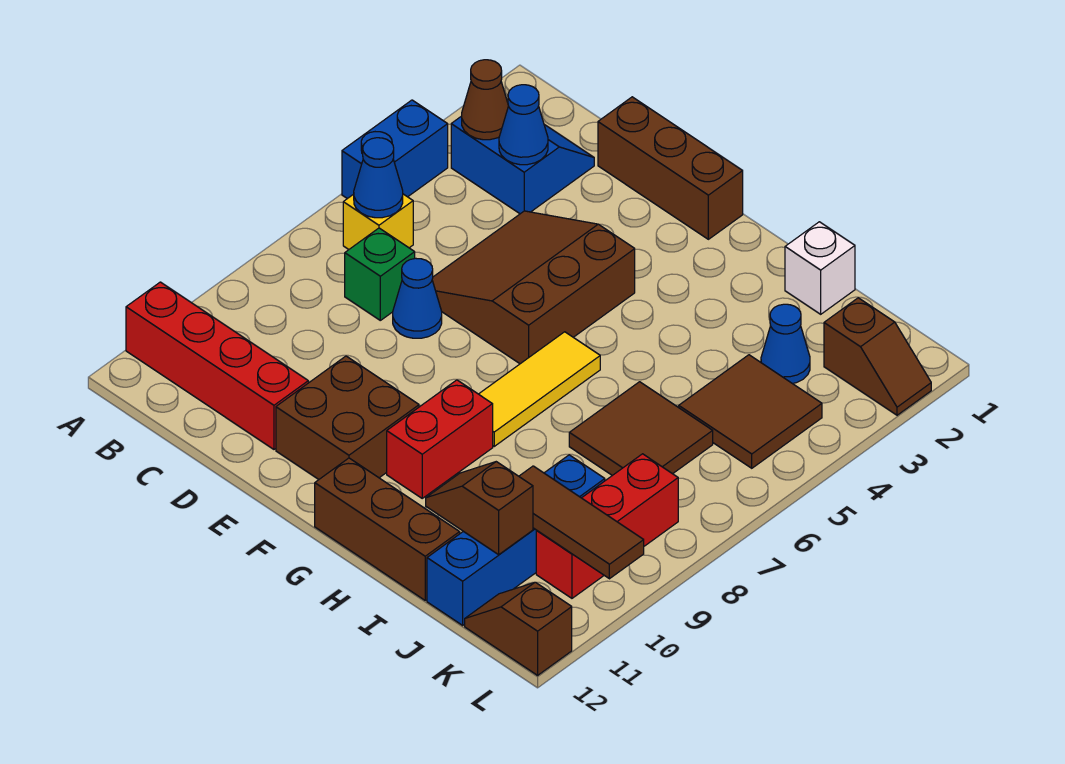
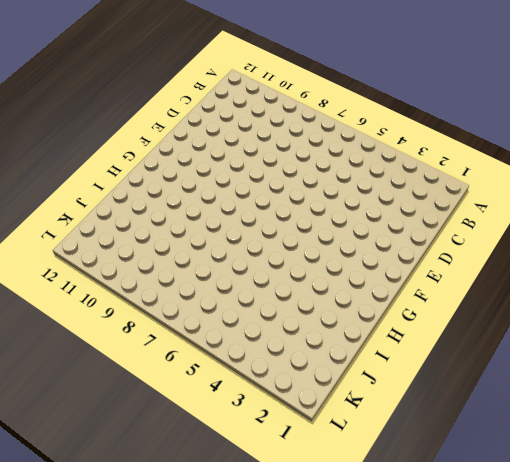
none -> blue brick A4:A5 level 1
none -> red brick A11:D11 level 1
none -> blue slope B2:C3 level 1 top 3

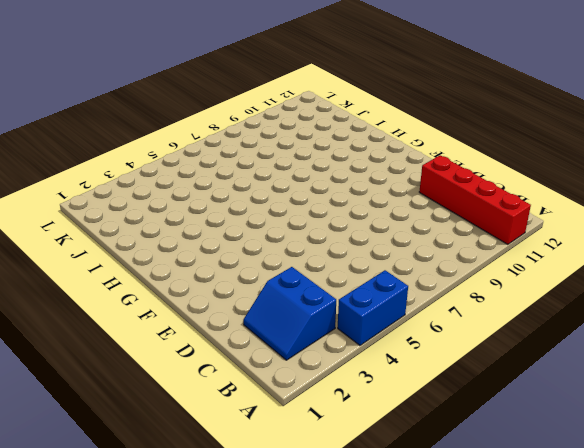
none -> yellow brick B6 level 1
none -> green brick C7 level 1
none -> brown brick D1:F1 level 1

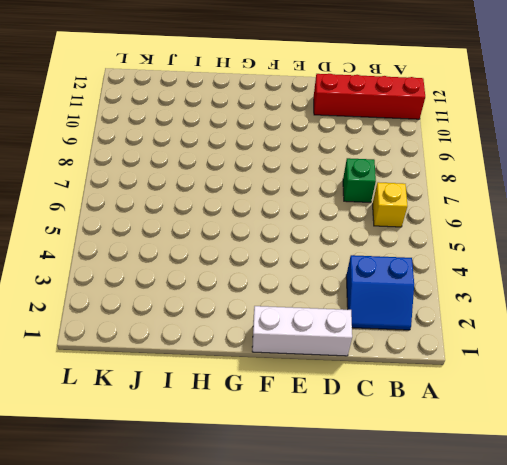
white brick D1:F1 level 1 -> brown brick D1:F1 level 1
none -> blue brick A4:A5 level 1
none -> brown slope D4:F6 level 1 top F
none -> blue cone D7 level 1

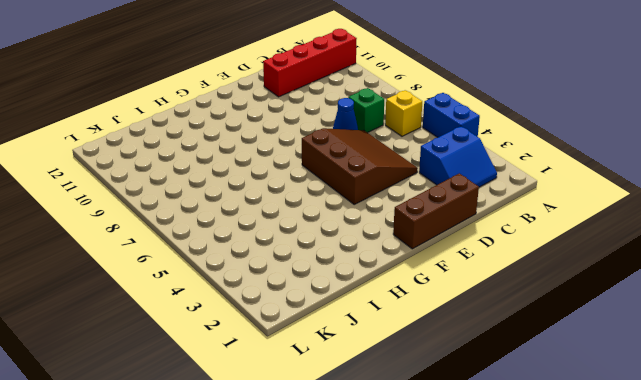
none -> brown brick E10:F11 level 1
none -> yellow tile G6:G8 level 1
none -> red brick G9:G10 level 1

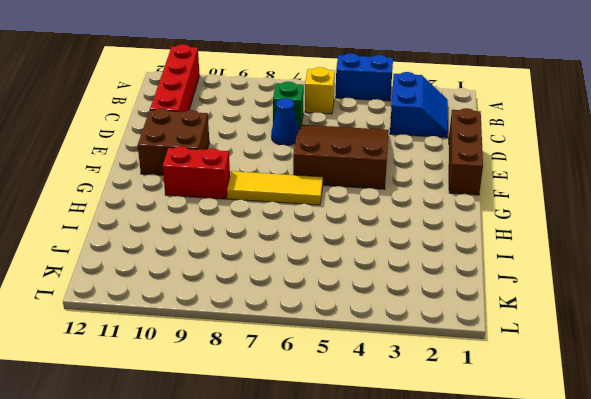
none -> brown brick G12:I12 level 1
none -> white brick I1 level 1
none -> brown tile I6:J7 level 1

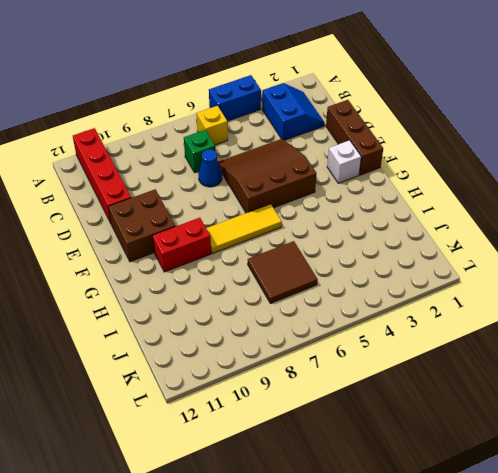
white brick F2 level 1 -> white brick I1 level 1
none -> brown brick G12:I12 level 1
none -> blue cone J3 level 1
none -> brown tile J4:K5 level 1

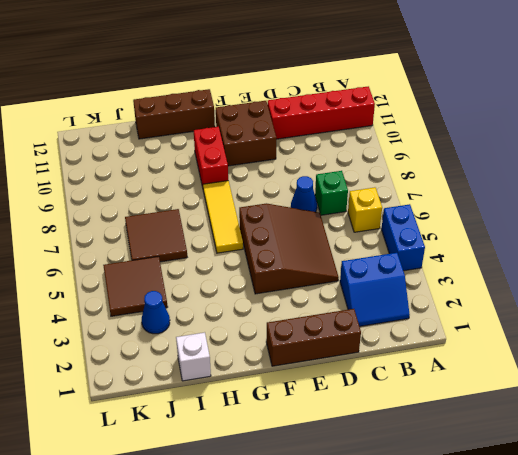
none -> blue brick J9:J12 level 1
none -> brown slope K2:L2 level 1 top K
none -> red brick K8:K10 level 1

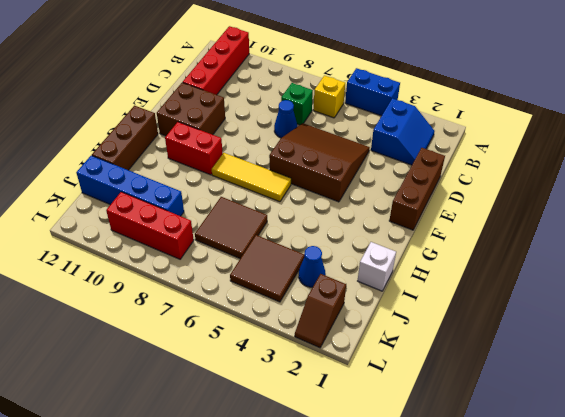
none -> brown slope K12:L12 level 1 top L
none -> brown cone B3 level 2
none -> blue cone B6 level 2

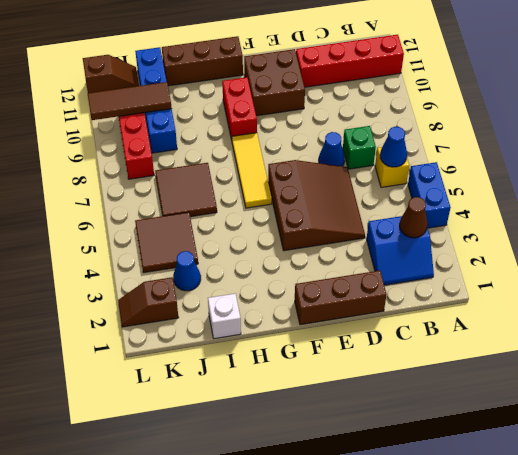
none -> blue cone C3 level 2
none -> brown slope I11:J11 level 2 top J

